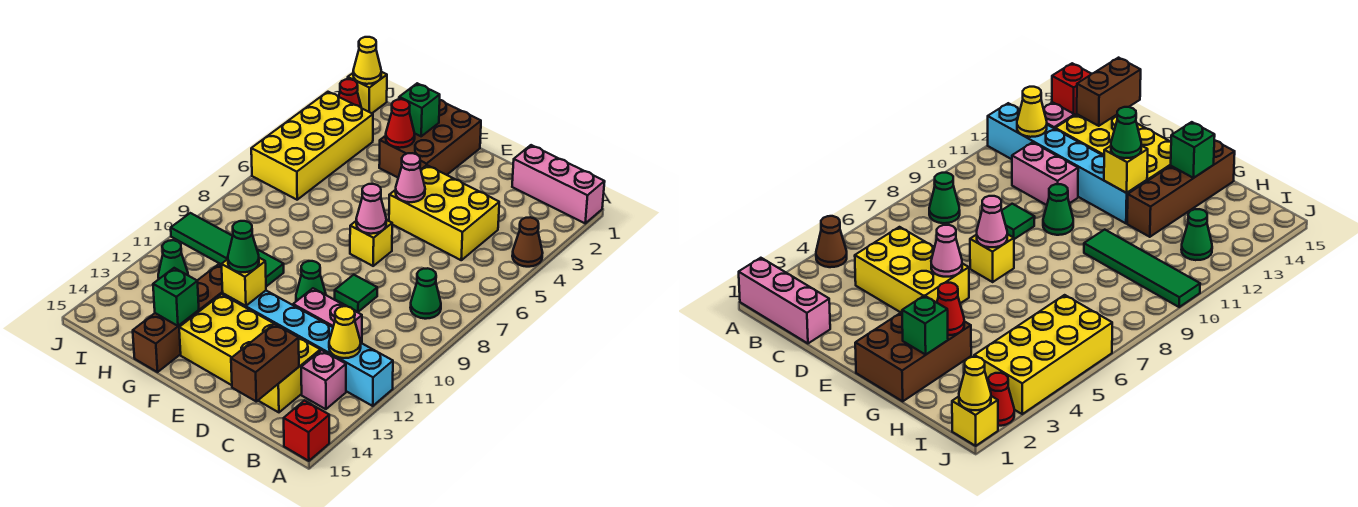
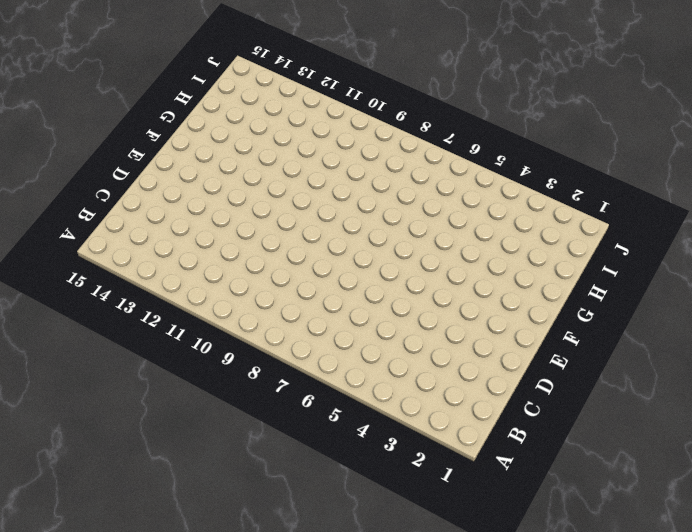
none -> pink brick A1:C1 level 1
none -> brown cone A4 level 1
none -> cyan brick A12:F12 level 1

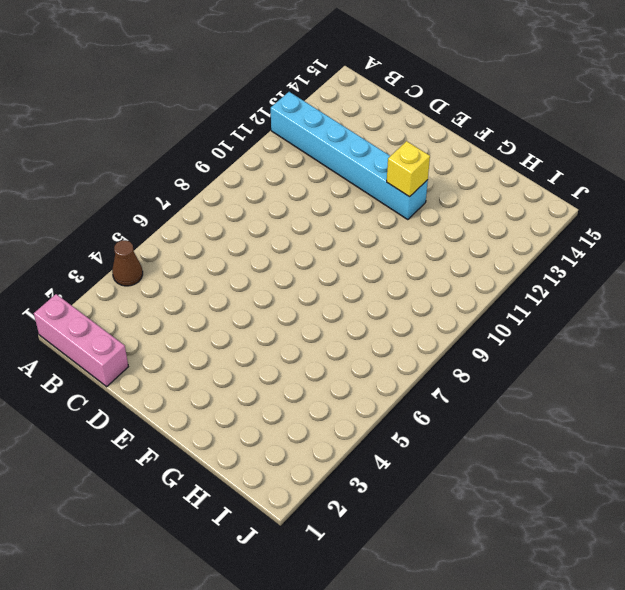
none -> red brick A15 level 1
none -> green cone B8 level 1
none -> pink brick B13 level 1

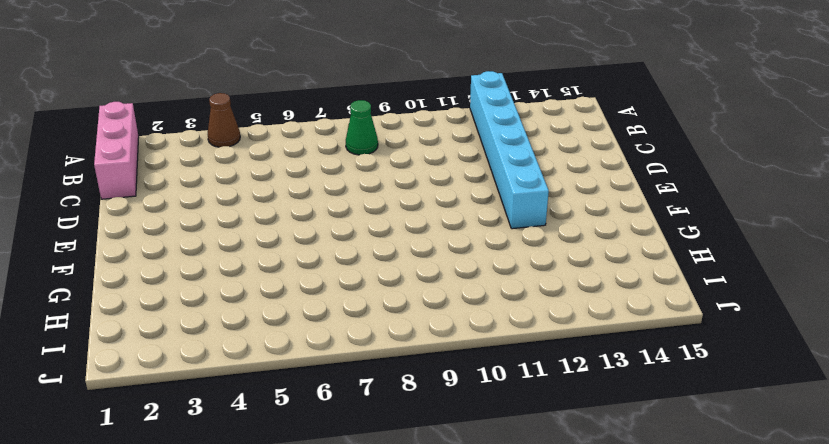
none -> red brick A15 level 1
none -> pink brick B13 level 1
none -> yellow brick C4:E5 level 1

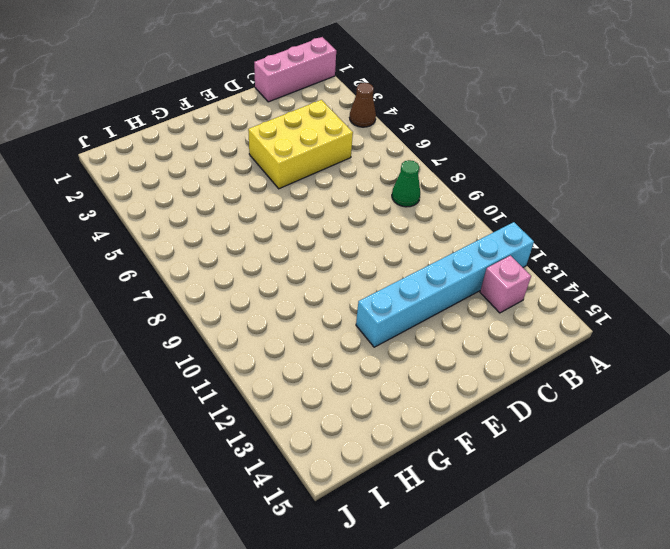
none -> red brick A15 level 1
none -> pink brick C11:D11 level 1
none -> yellow brick C13:F14 level 1

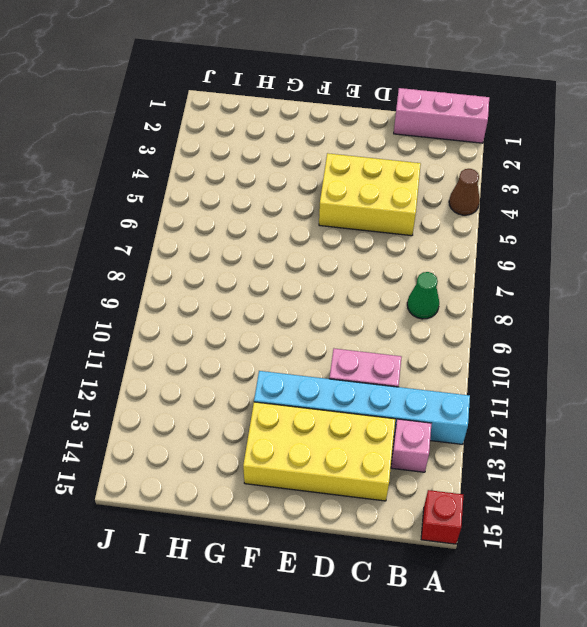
none -> green tile D9 level 1
none -> yellow brick E7 level 1
none -> green cone E10 level 1

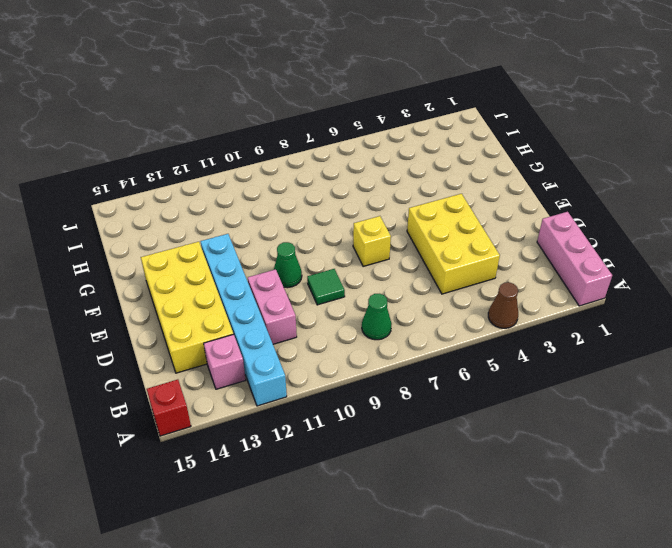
none -> brown brick F1:G3 level 1
none -> green tile G10:J10 level 1
none -> brown brick G12:G15 level 1

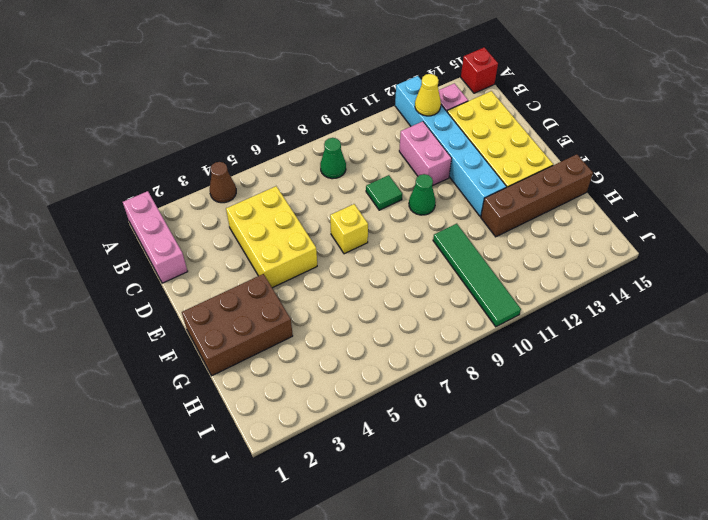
none -> yellow brick I3:J6 level 1
none -> green cone I12 level 1
none -> yellow brick J1 level 1

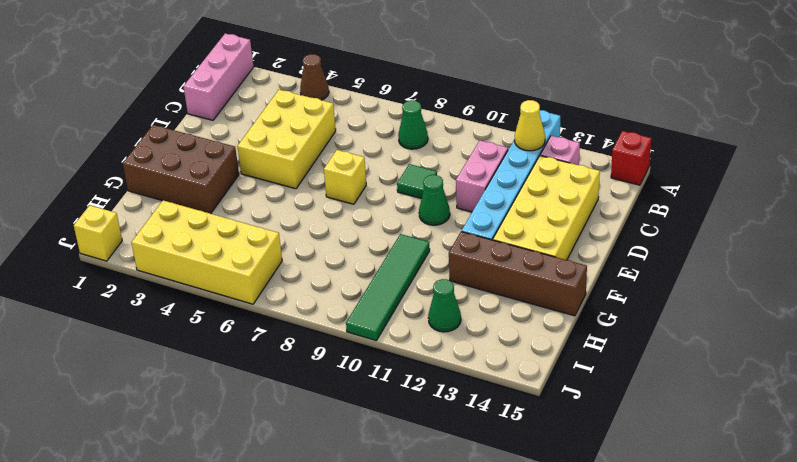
none -> red cone J2 level 1
none -> brown brick C14:C15 level 2
none -> pink cone E5 level 2

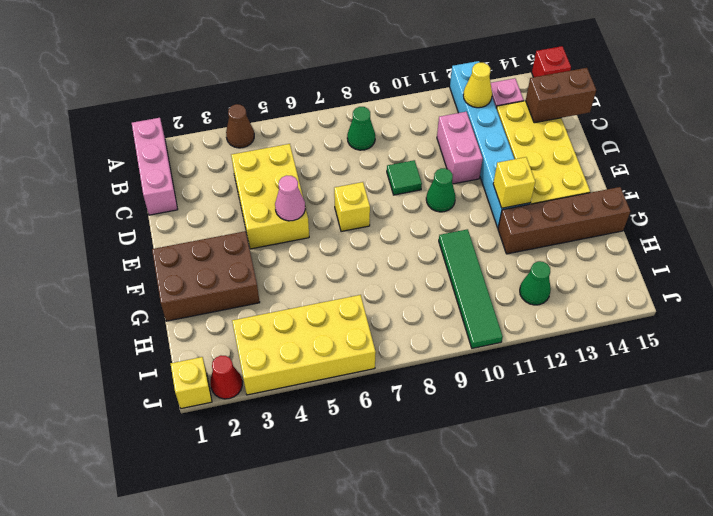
none -> pink cone E7 level 2
none -> green brick G2 level 2
none -> red cone G3 level 2

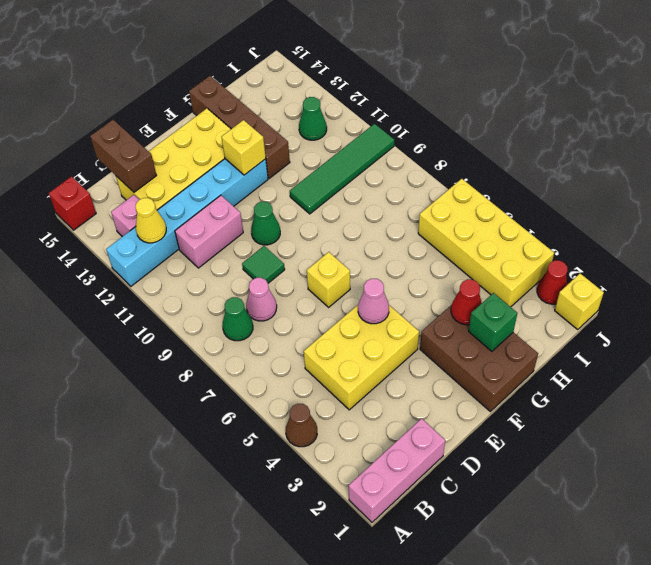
pink cone C8 level 1 -> pink cone E7 level 2
none -> green brick G14 level 2
none -> yellow cone J1 level 2
none -> green cone F12 level 3

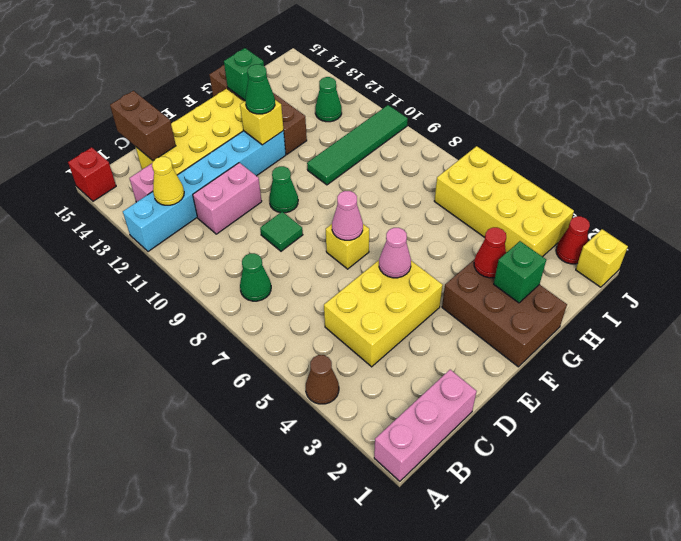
none -> yellow cone J1 level 2

